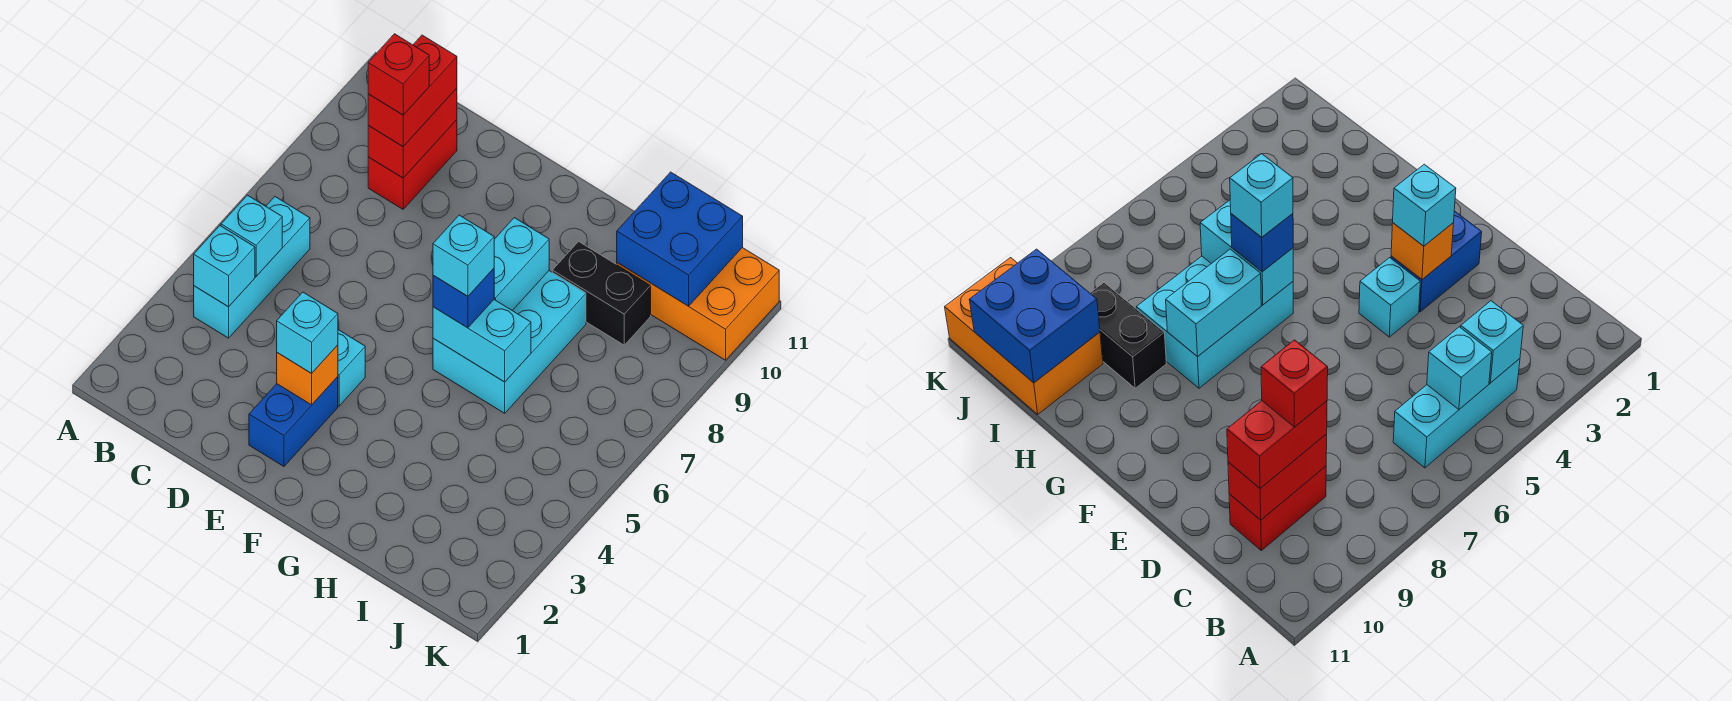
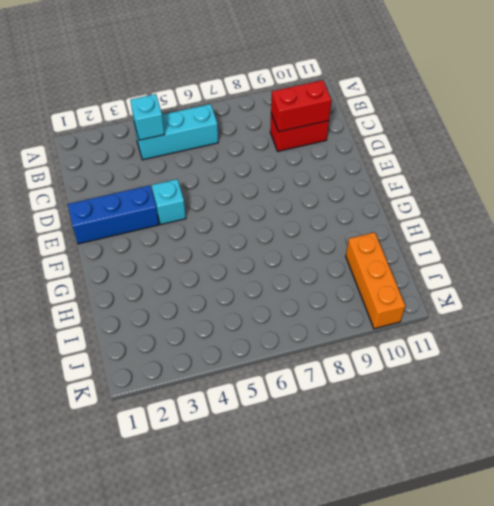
blue brick E1:E3 level 1 -> blue brick E2:E3 level 1
orange brick I10:K10 level 1 -> orange brick I10:K11 level 1
none -> cyan brick G6:H8 level 1
none -> black brick H9:I9 level 1
none -> cyan brick B5 level 2

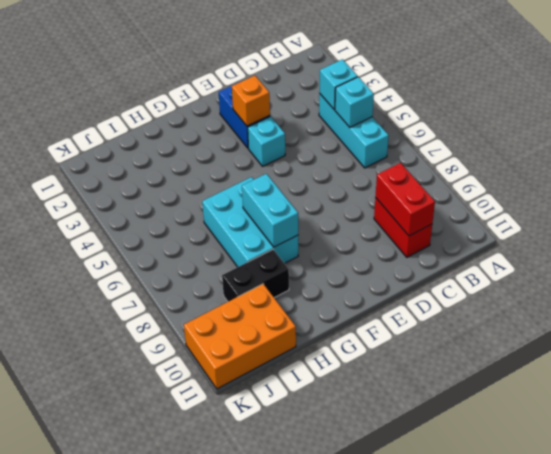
none -> cyan brick G6:H6 level 2
none -> blue brick I10:J11 level 2
none -> red brick C9:C10 level 3

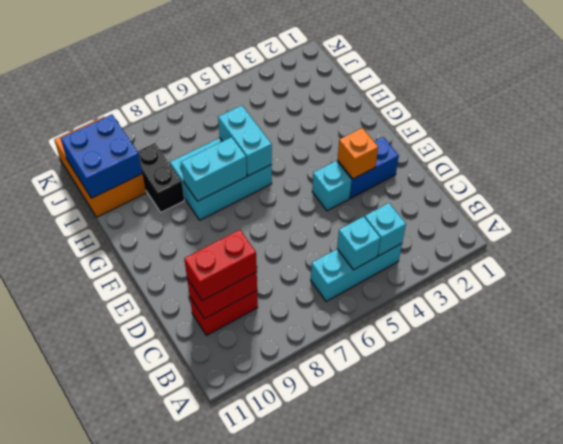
none -> cyan brick E3 level 3
none -> blue brick G6 level 3
none -> red brick C9 level 4

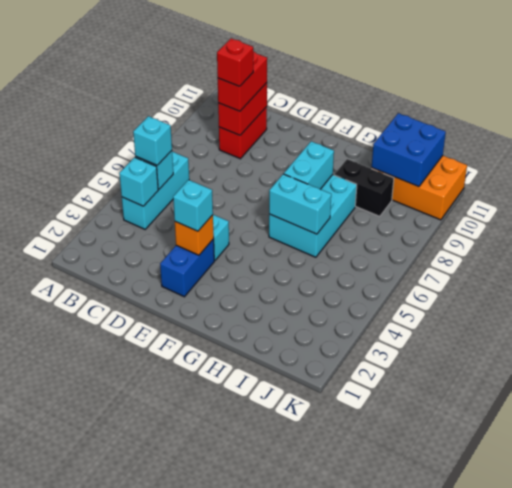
cyan brick B5 level 3 -> cyan brick G6 level 4
none -> blue brick G6 level 3

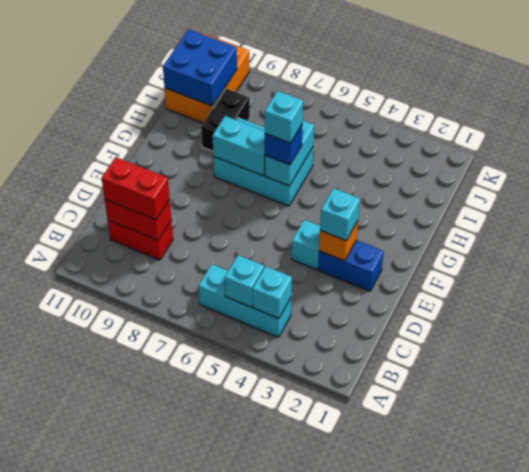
none -> red brick C9 level 4

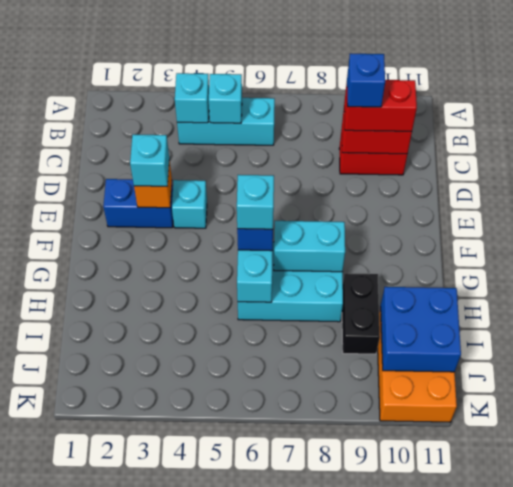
blue brick C9 level 4 -> red brick C9 level 4

